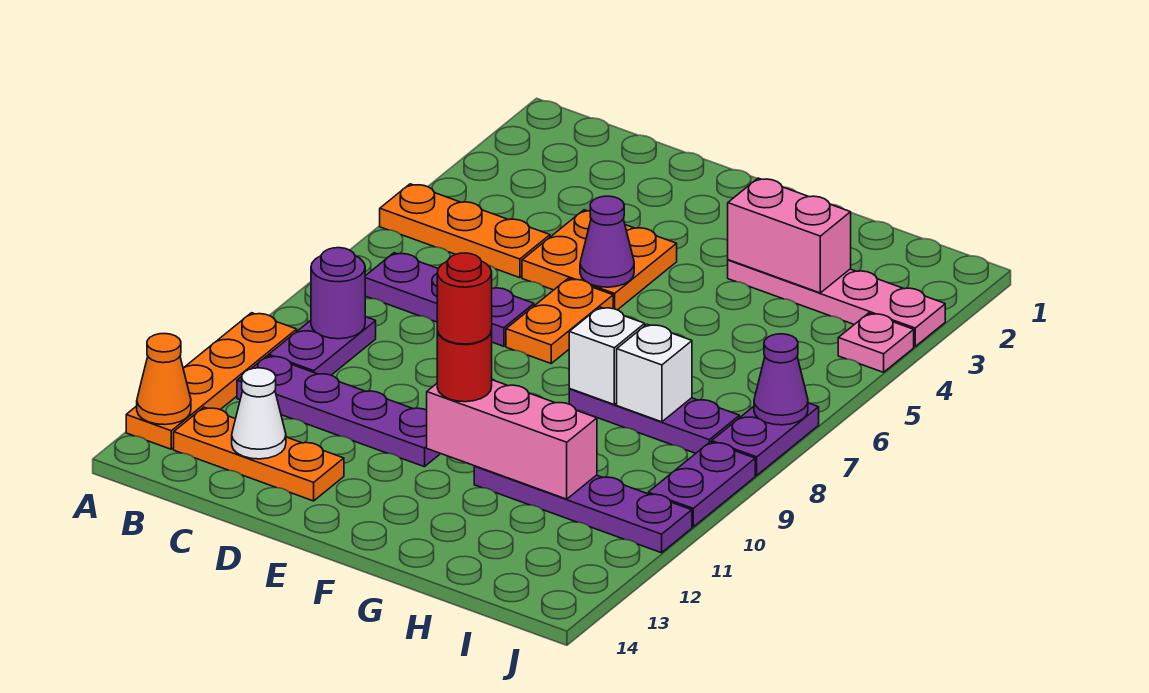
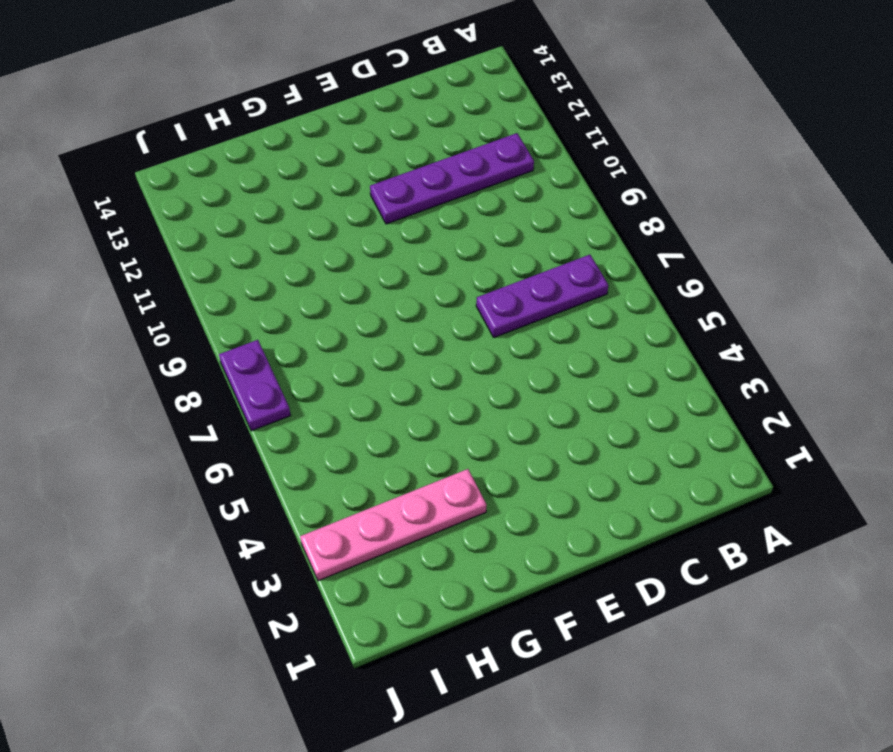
none -> orange plate A5:C5 level 1
none -> orange plate A10:A13 level 1
none -> purple plate B9:B10 level 1

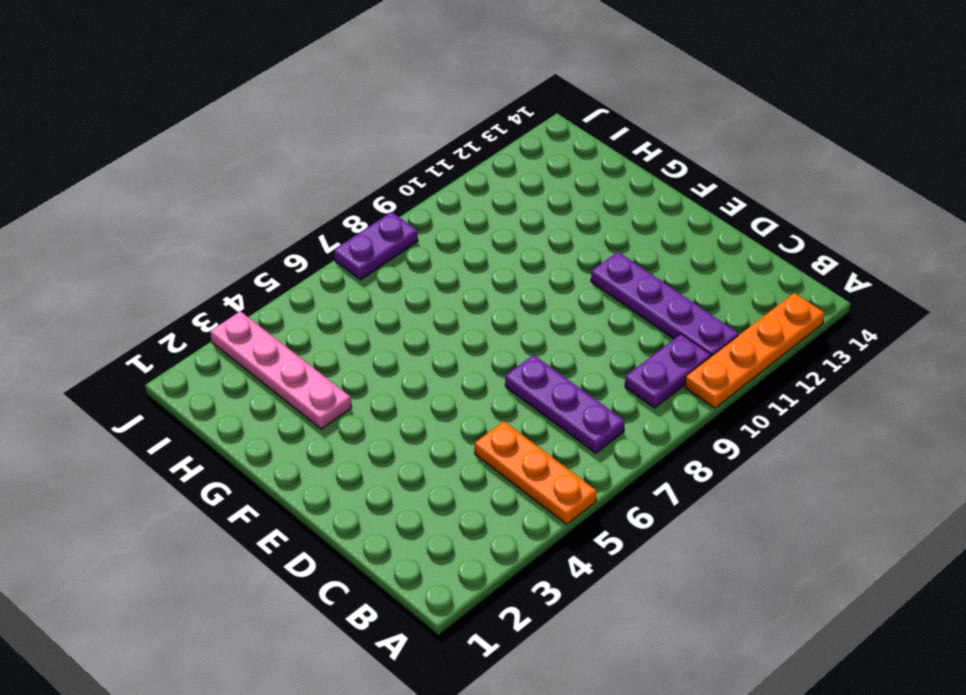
none -> orange plate B13:D13 level 1
none -> orange plate D4:E5 level 1
none -> orange plate E6:E7 level 1

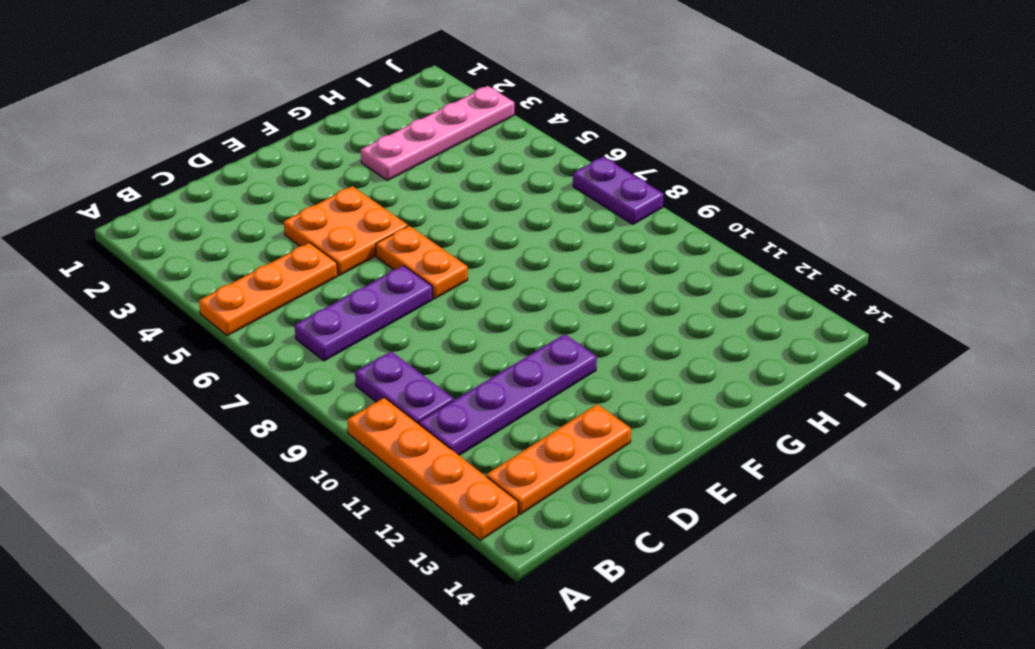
none -> purple plate G8:I8 level 1
none -> purple plate G11:J11 level 1
none -> pink plate J4 level 1

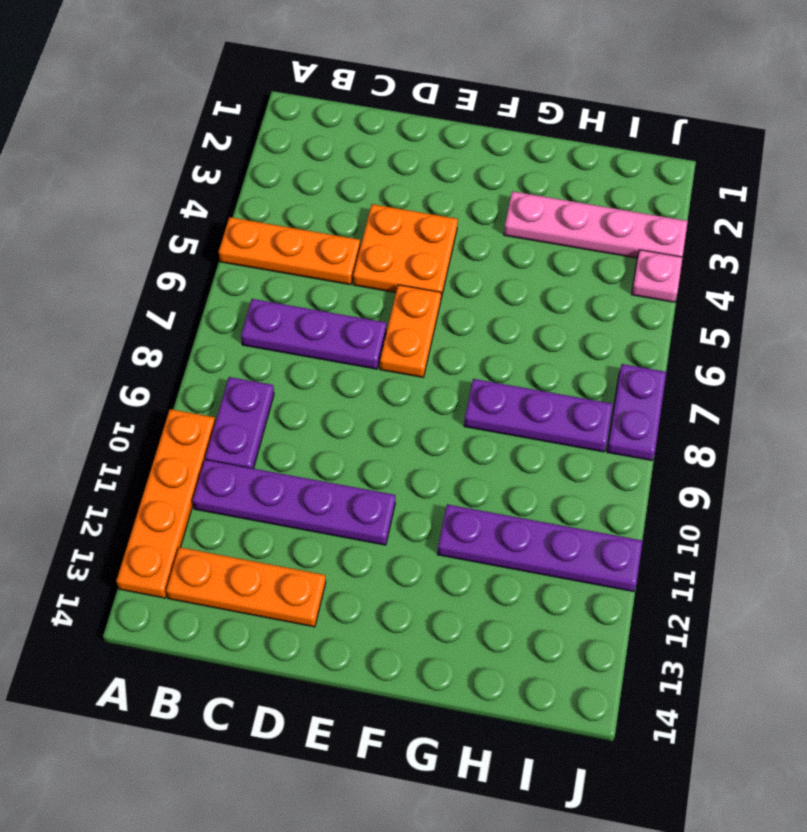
none -> purple plate J9:J10 level 1
none -> orange cone A13 level 2
none -> purple round brick B9 level 2

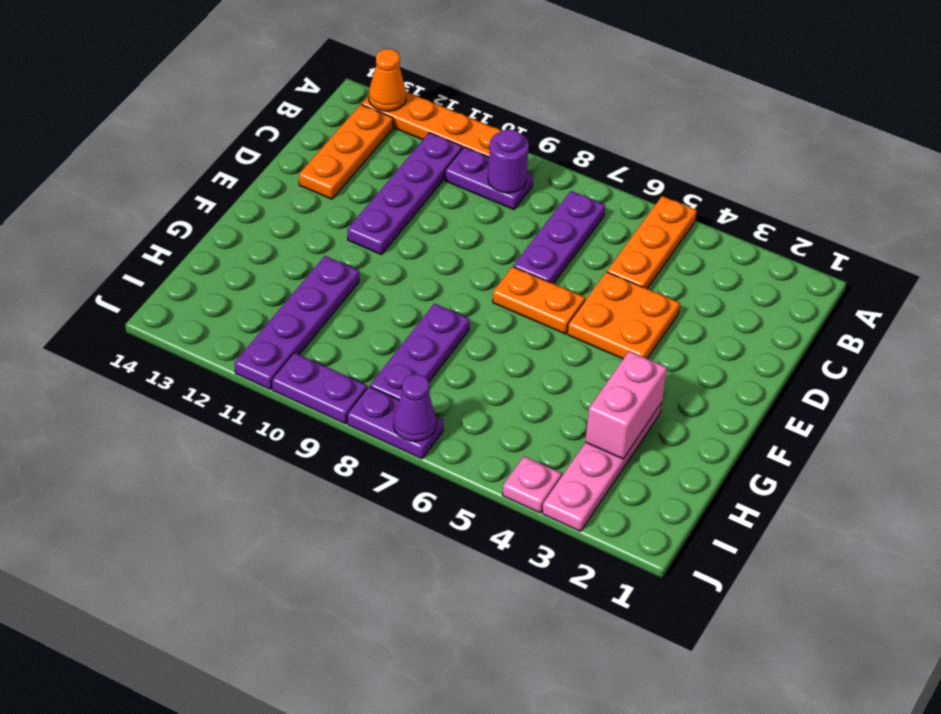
none -> white cone C13 level 2
none -> purple cone E5 level 2
none -> pink brick F11:H11 level 2

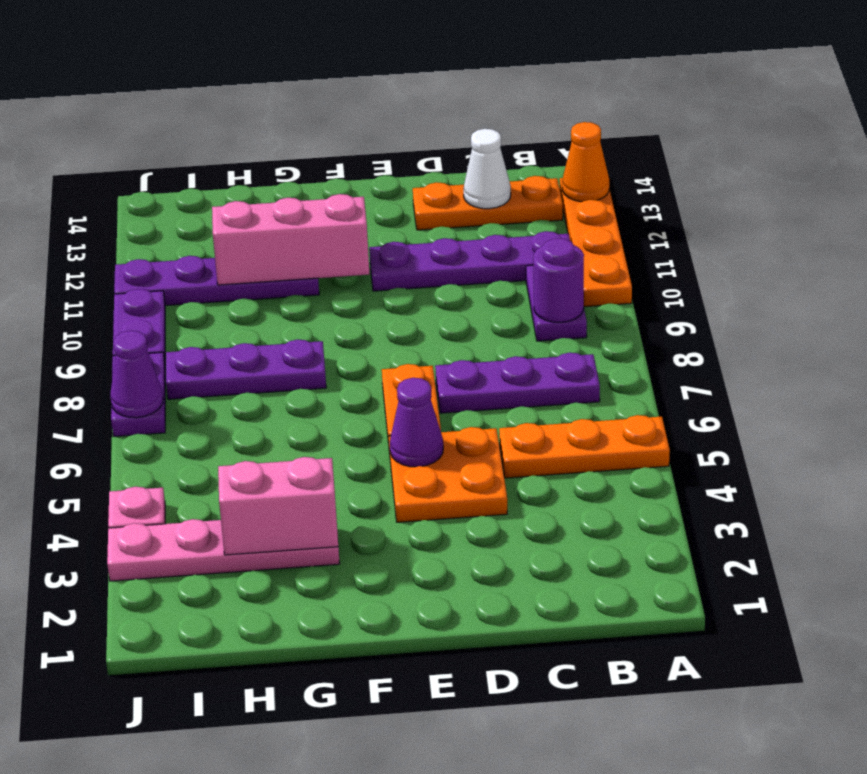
none -> white brick G8 level 2
none -> white brick H8 level 2
none -> red round brick F11 level 3

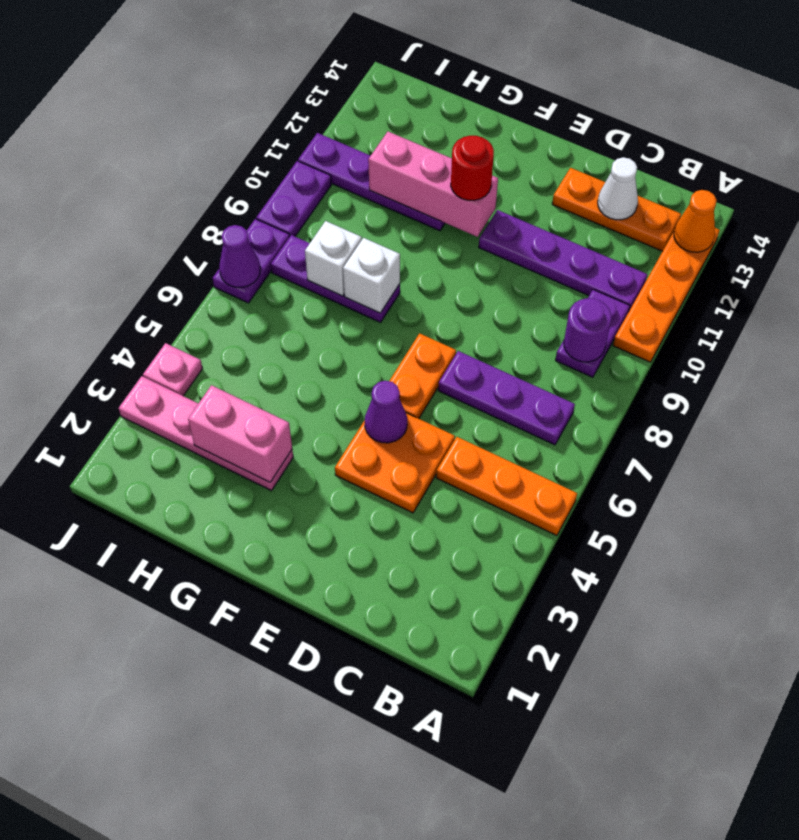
none -> red round brick F11 level 4

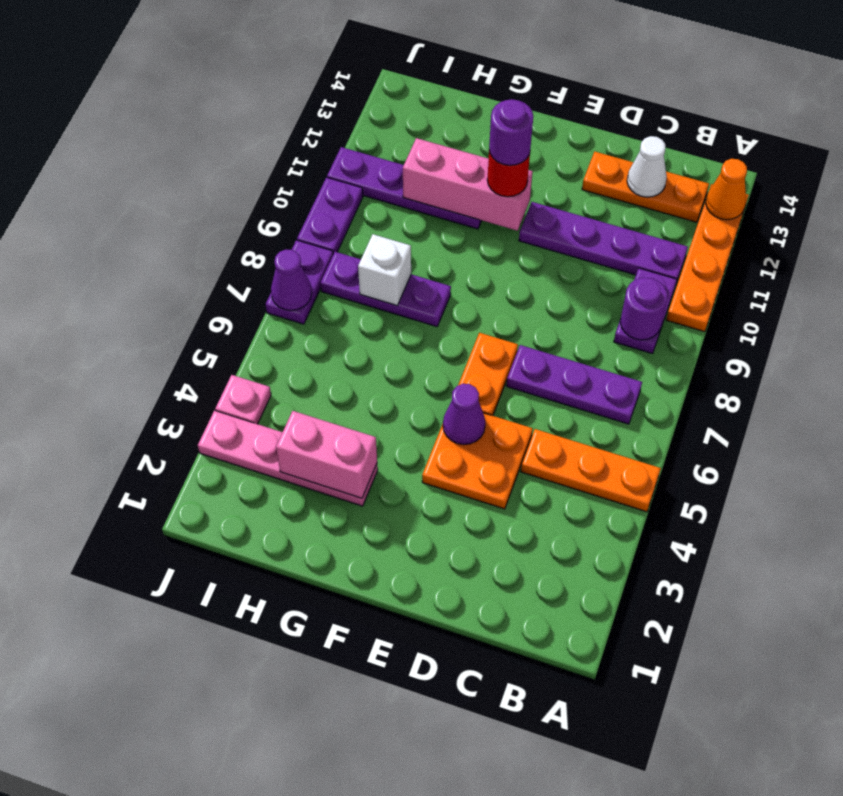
purple round brick F11 level 4 -> red round brick F11 level 4
none -> white brick G8 level 2

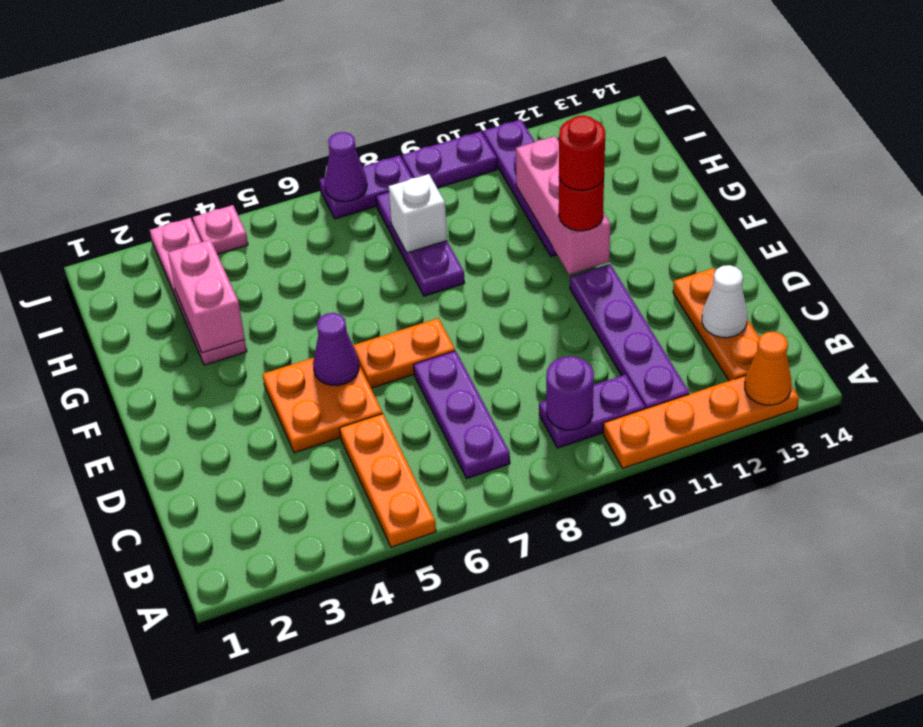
none -> white brick G8 level 2

